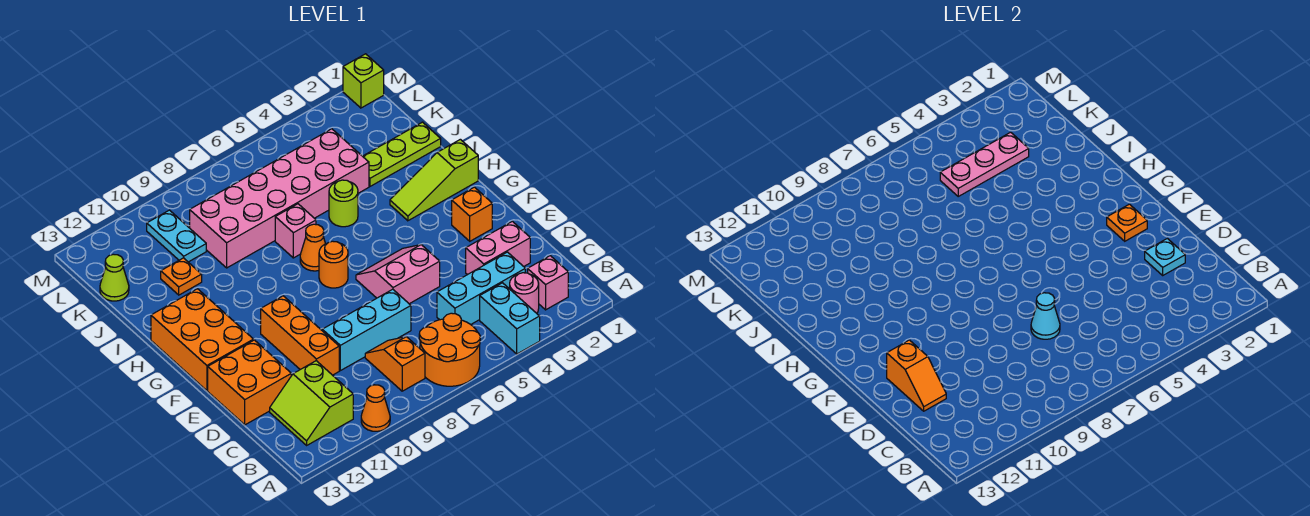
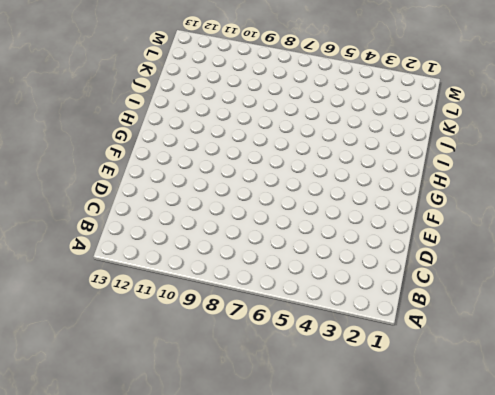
none -> cyan brick A4:B4 level 1
none -> orange round brick A6:B7 level 1
none -> orange cone A10 level 1
none -> pink brick B2 level 1

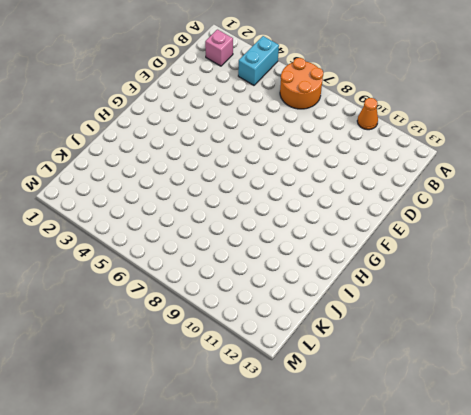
none -> pink round brick B3 level 1
none -> orange slope B8:C8 level 1 top B
none -> lime slope B11:C12 level 1 top 11
none -> cyan brick C3:C5 level 1

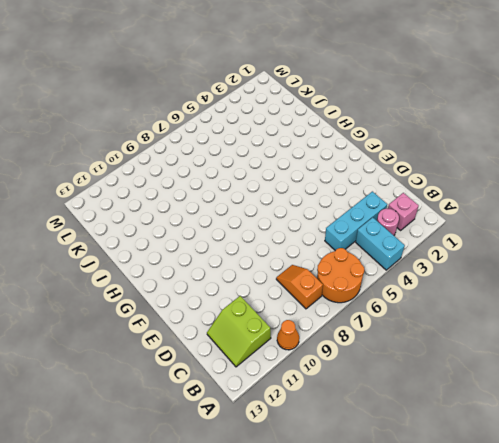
none -> pink brick D2:D3 level 1
none -> cyan brick D7:D9 level 1
none -> orange brick D10:F10 level 1
none -> orange brick D12:E13 level 1

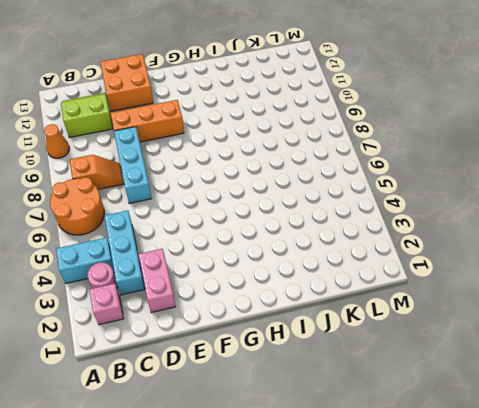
none -> pink slope E5:F6 level 1 top E
none -> orange brick F2 level 1
none -> orange brick F12:H13 level 1
none -> orange round brick G7 level 1

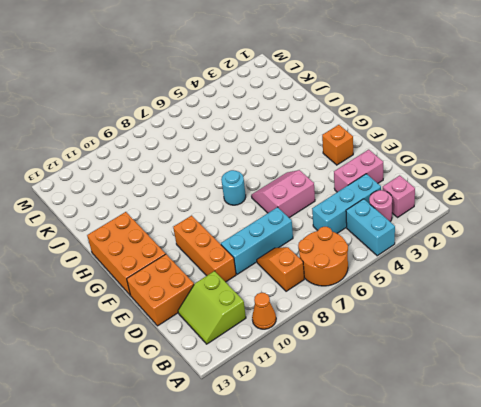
cyan round brick G7 level 1 -> orange round brick G7 level 1
none -> lime slope H1:H3 level 1 top 1
none -> orange cone H7 level 1
none -> lime round brick I5 level 1
none -> pink brick I7 level 1

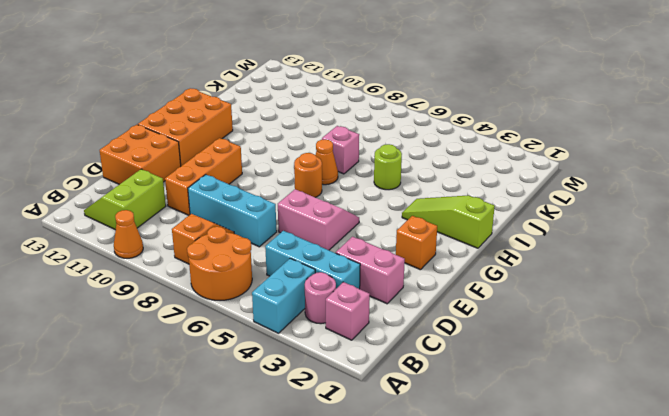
none -> lime plate J1:J3 level 1
none -> pink brick J4:K9 level 1
none -> orange plate J11 level 1
none -> cyan plate K10:L10 level 1

